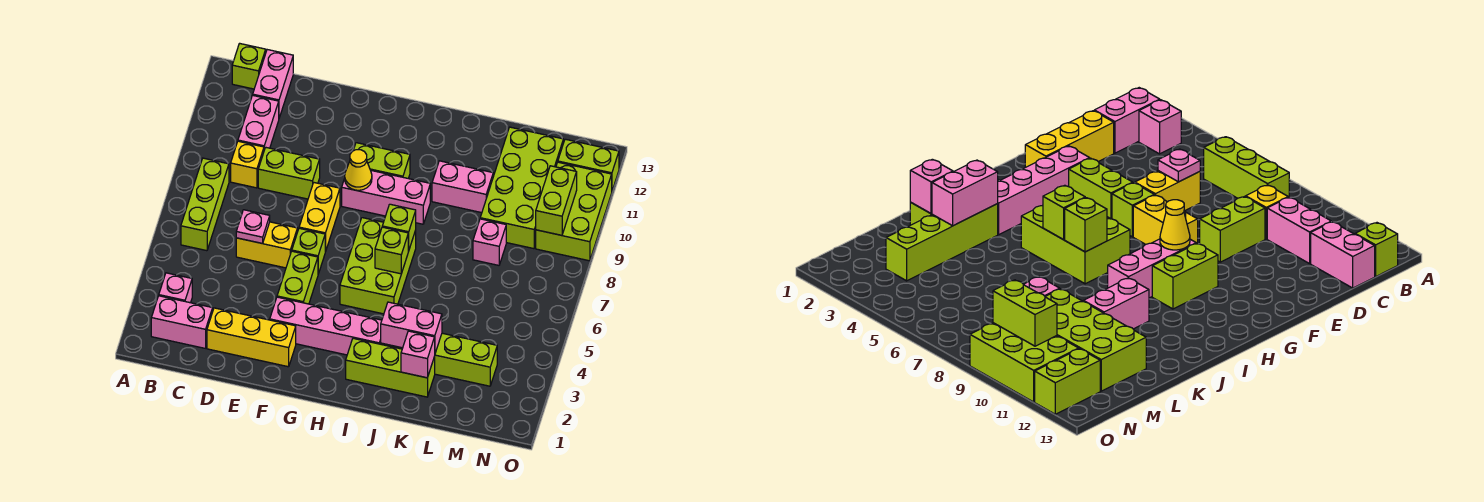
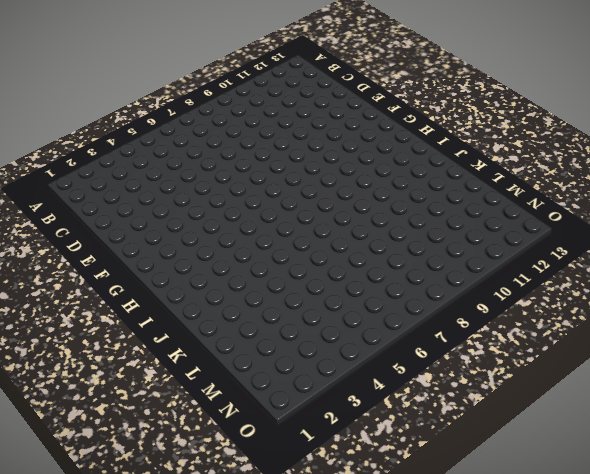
none -> pink brick B2:C2 level 1
none -> pink brick B3 level 1
none -> lime brick B6:B8 level 1
none -> lime brick B13 level 1

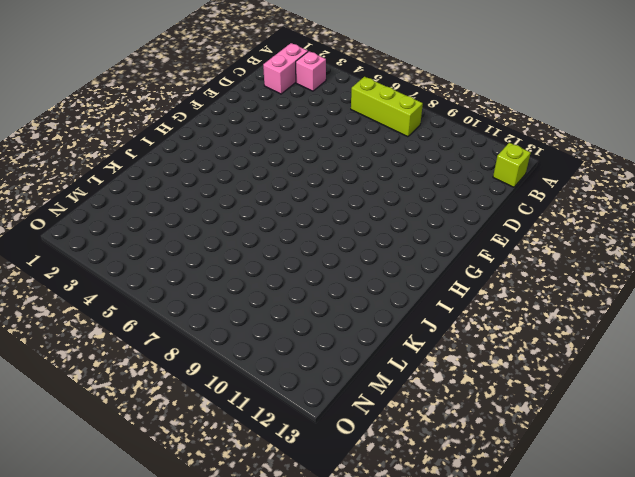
none -> yellow brick C9 level 1
none -> pink brick C10:C11 level 1
none -> pink brick C12:C13 level 1
none -> yellow brick D2:F2 level 1

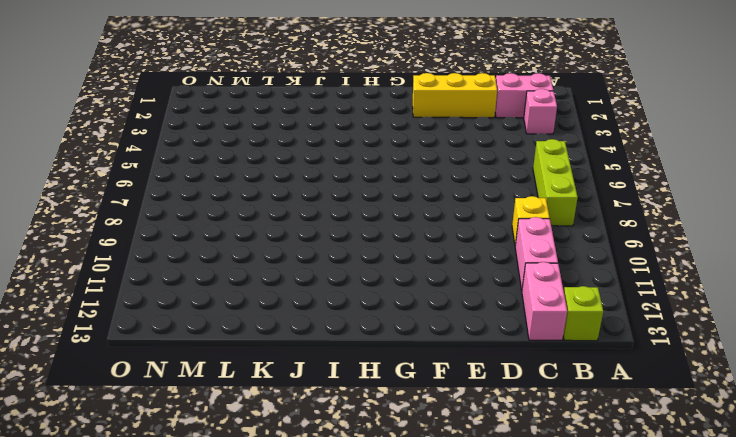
none -> yellow brick D6:E6 level 1
none -> lime brick D9:E9 level 1
none -> pink brick F3:I3 level 1
none -> lime brick F4:F5 level 1

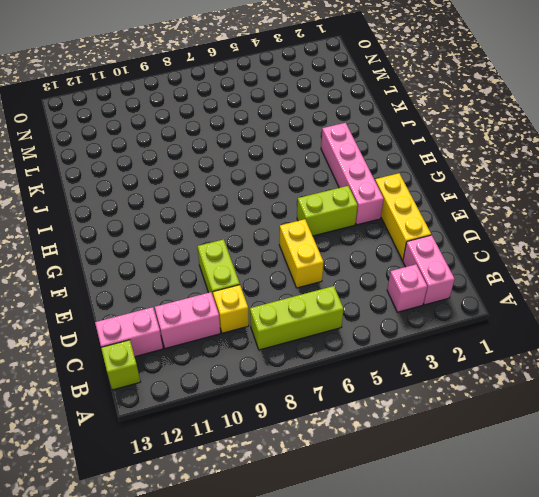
none -> lime brick F6 level 1
none -> yellow brick F7:F8 level 1
none -> pink brick G9:I9 level 1
none -> lime brick G10:H10 level 1

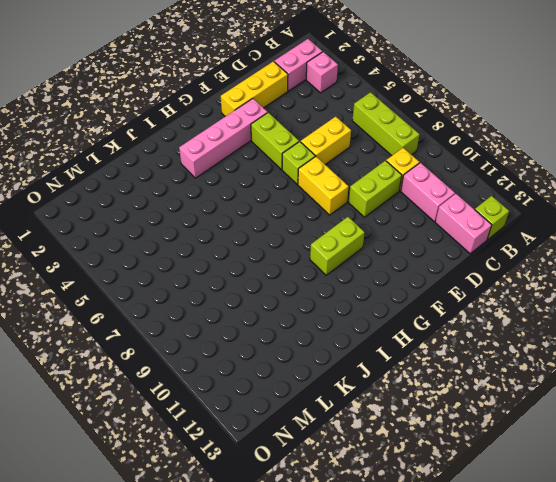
none -> pink brick G9:I9 level 1
none -> lime brick H5:I7 level 1
none -> lime brick I2:K2 level 1
none -> lime brick J3:M3 level 1

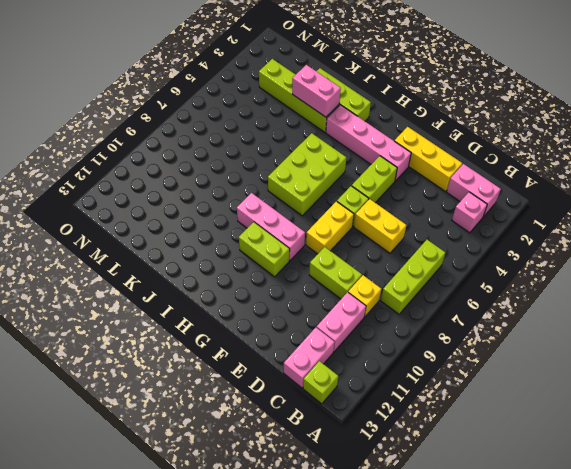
none -> pink brick J10:K10 level 1
none -> pink brick L8 level 1
none -> lime brick L9:M12 level 1
none -> lime brick N9:O11 level 1

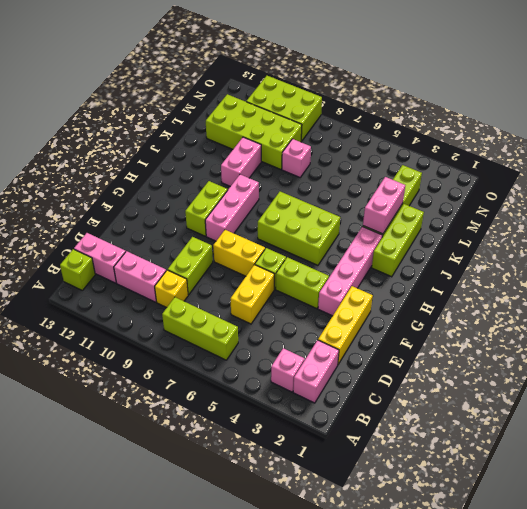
none -> lime brick N12:O12 level 1
none -> pink plate D6 level 2
none -> yellow cone G9 level 2
none -> lime brick I6 level 2

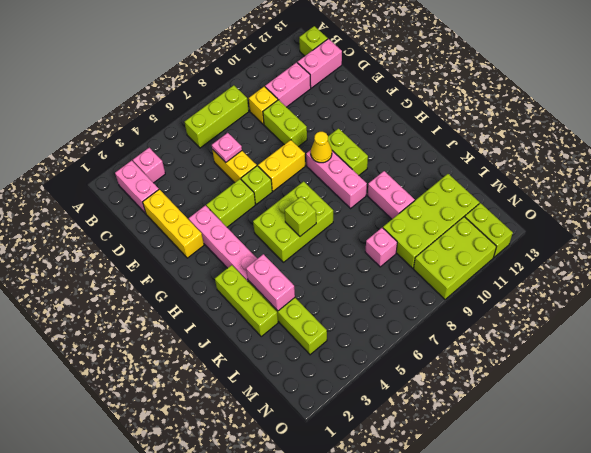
none -> lime brick I7 level 2
none -> pink brick K2 level 2
none -> lime brick N9:N10 level 2

